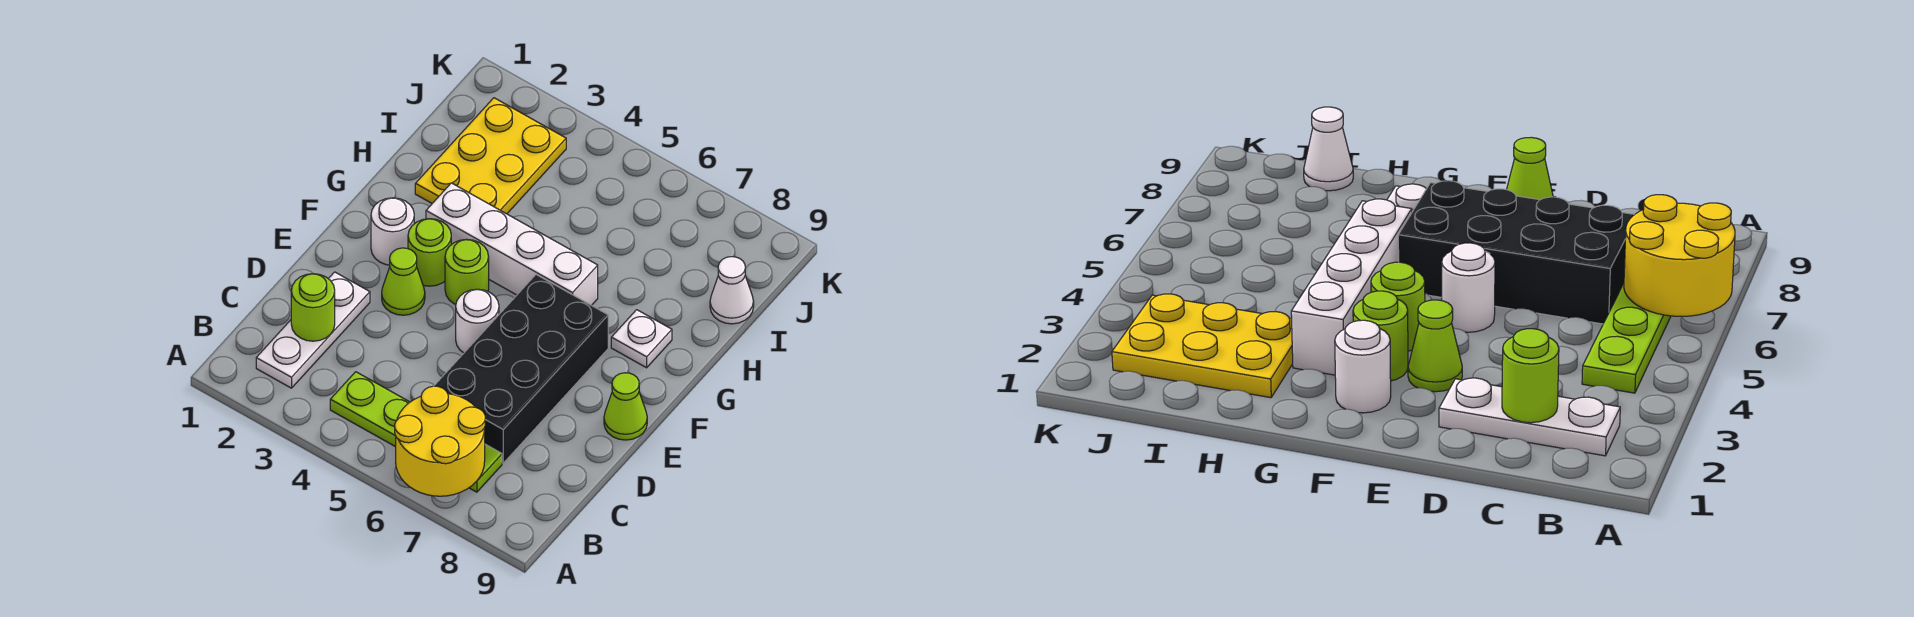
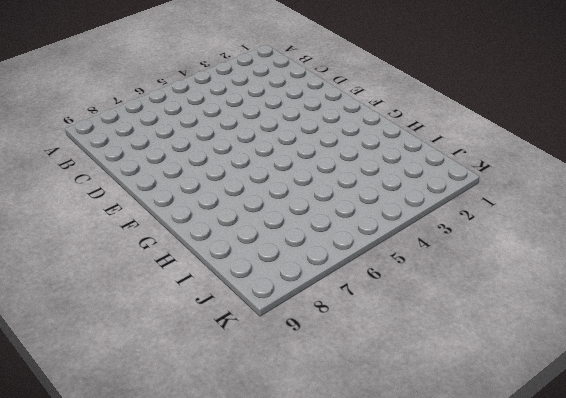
none -> white plate B2:D2 level 1
none -> lime plate B4:B7 level 1
none -> black brick C6:F7 level 1

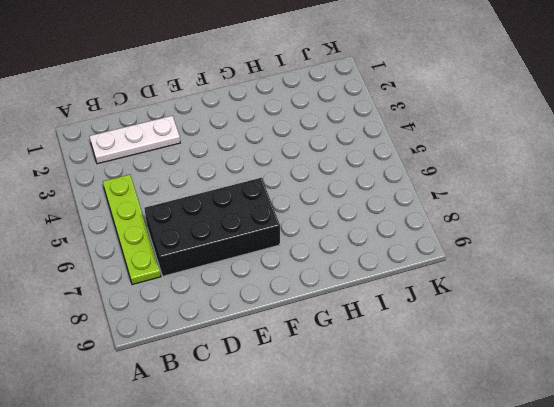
none -> lime cone E3 level 1
none -> white round brick E5 level 1
none -> lime cone E9 level 1

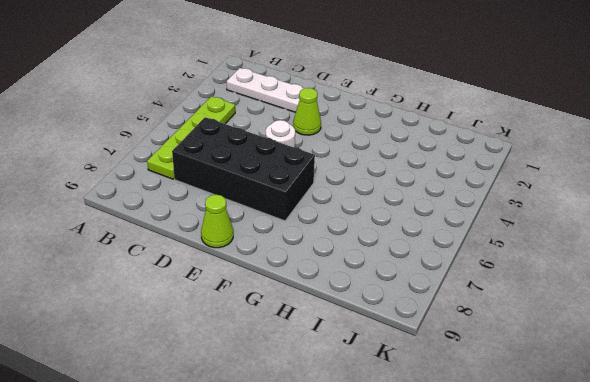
none -> white round brick F2 level 1
none -> lime round brick F3 level 1
none -> lime round brick F4 level 1

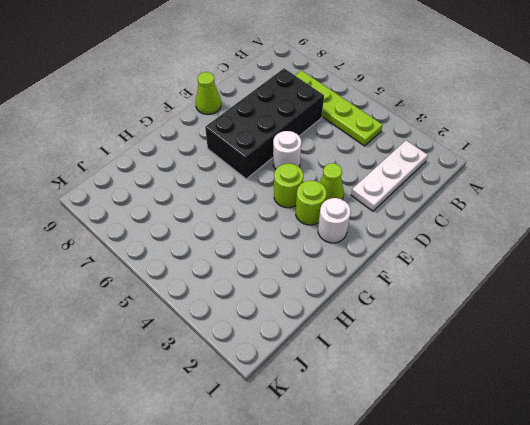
none -> white brick G3:G6 level 1
none -> white plate G8 level 1
none -> yellow plate H2:J3 level 1

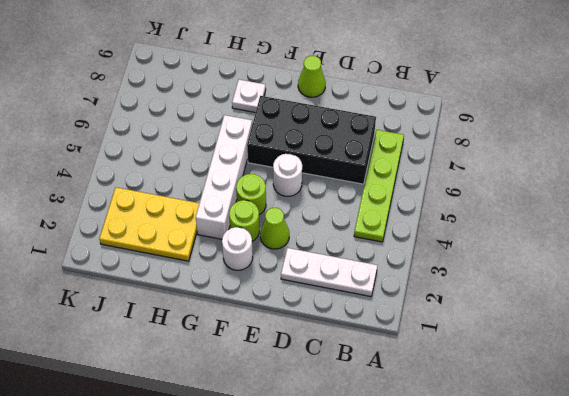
none -> white cone I9 level 1
none -> yellow round brick A6:B7 level 2
none -> lime round brick C2 level 2

